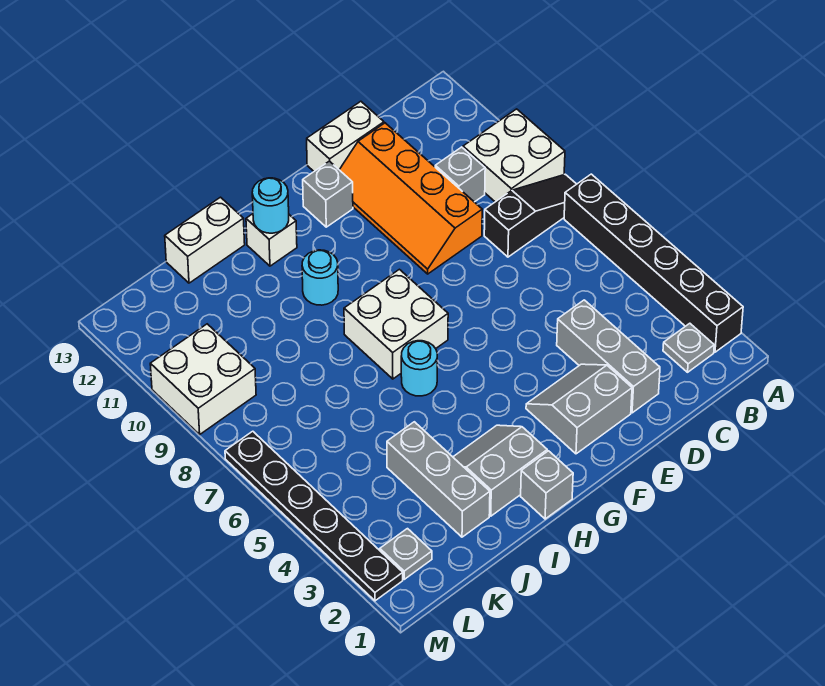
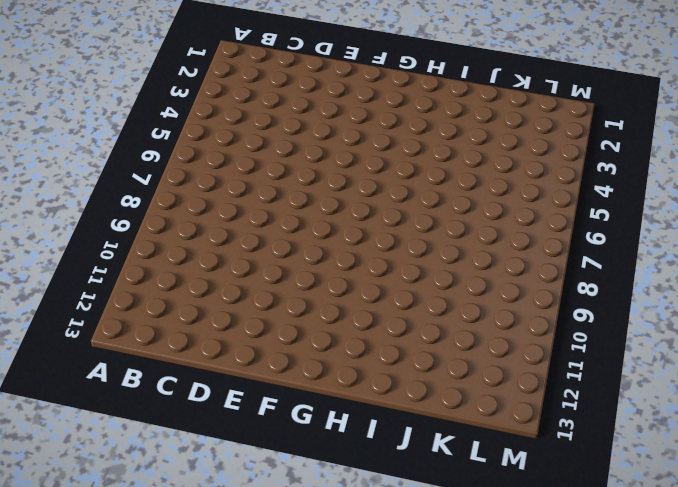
none -> black brick A2:A7 level 1
none -> black slope A8:C8 level 1 top C
none -> white brick A9:B10 level 1

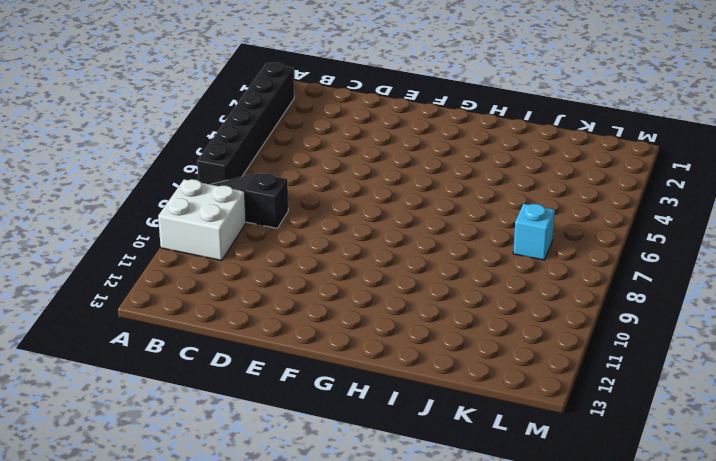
cyan brick K7 level 1 -> none
none -> grey plate B2 level 1
none -> grey brick C10 level 1
none -> grey brick D2:D4 level 1

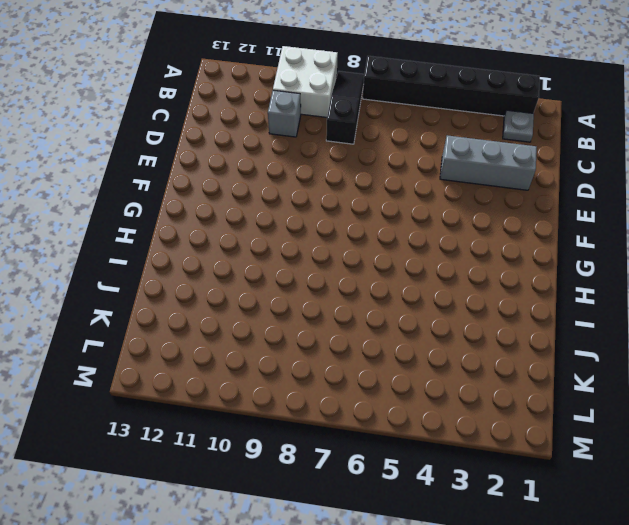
none -> orange slope D9:E12 level 1 top D
none -> white brick D13:E13 level 1
none -> grey slope E2:F3 level 1 top 2

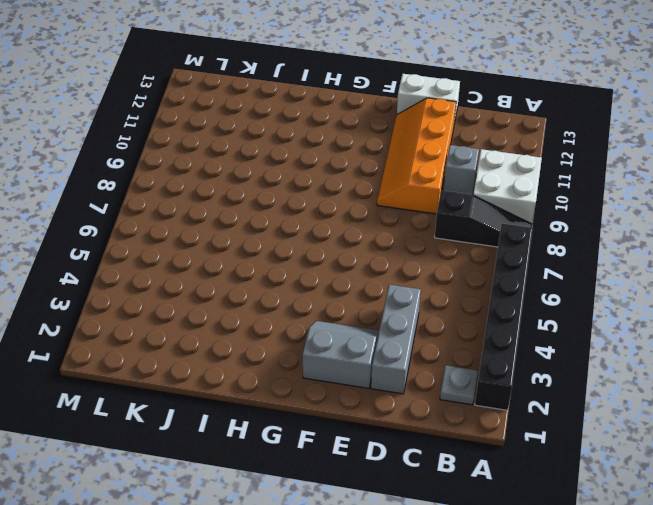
none -> grey brick F12 level 1
none -> white brick G7:H8 level 1
none -> grey brick H1 level 1

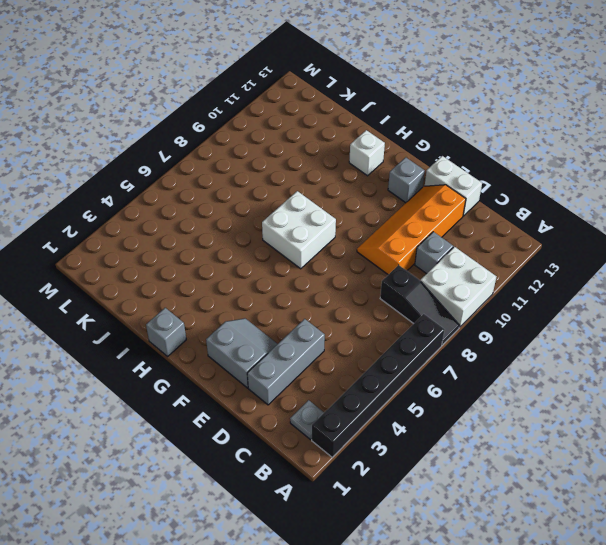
none -> grey slope H2:I3 level 1 top 2
none -> cyan round brick H6 level 1
none -> cyan round brick H10 level 1

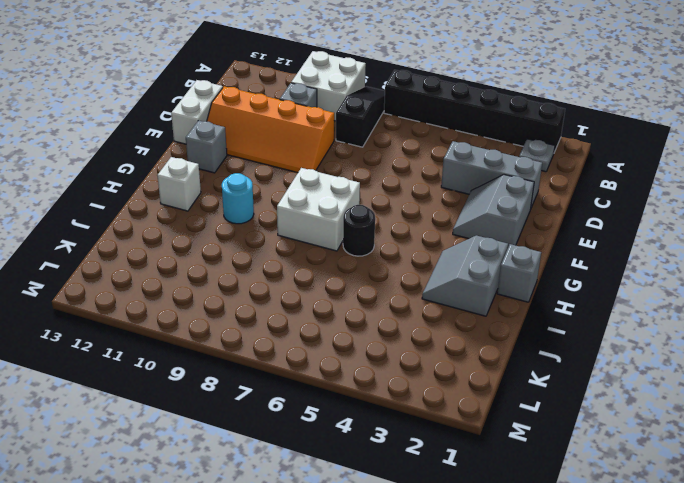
black round brick H6 level 1 -> cyan round brick H6 level 1
none -> white brick I13:J13 level 1
none -> grey brick J2:J4 level 1
none -> grey plate L2 level 1

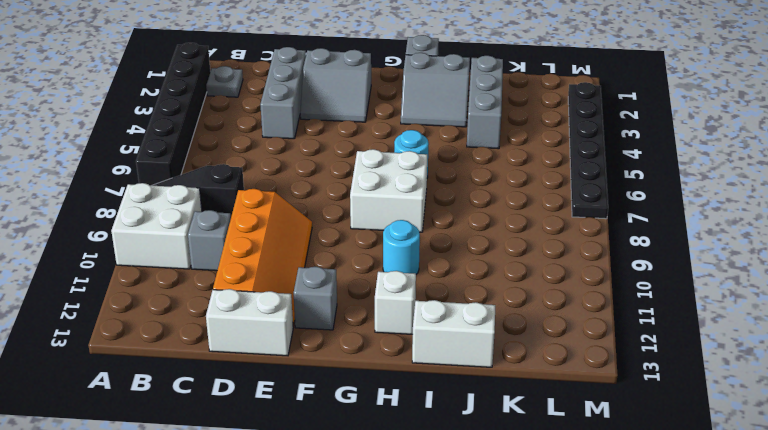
none -> grey plate L2 level 1
none -> white brick L9:M10 level 1
none -> cyan round brick H12 level 2

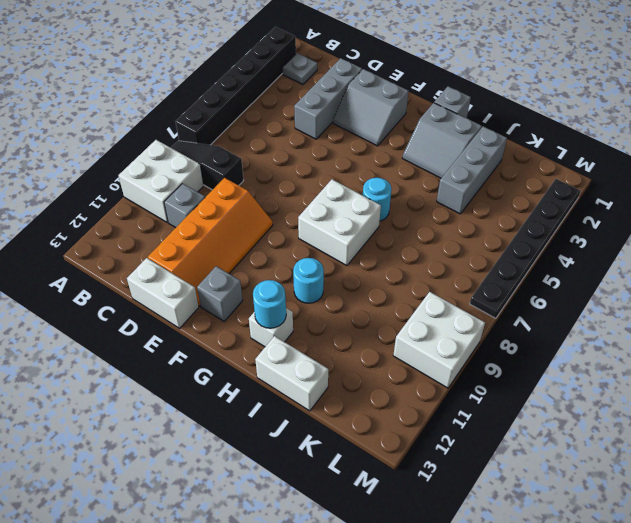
none -> grey plate L2 level 1

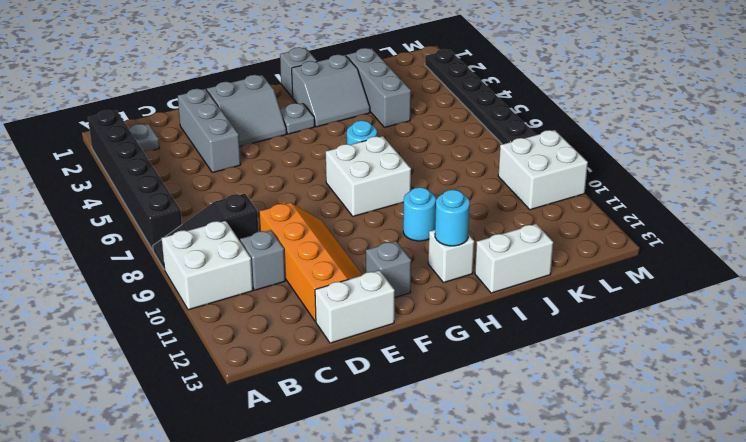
grey plate G3 level 1 -> grey plate L2 level 1

